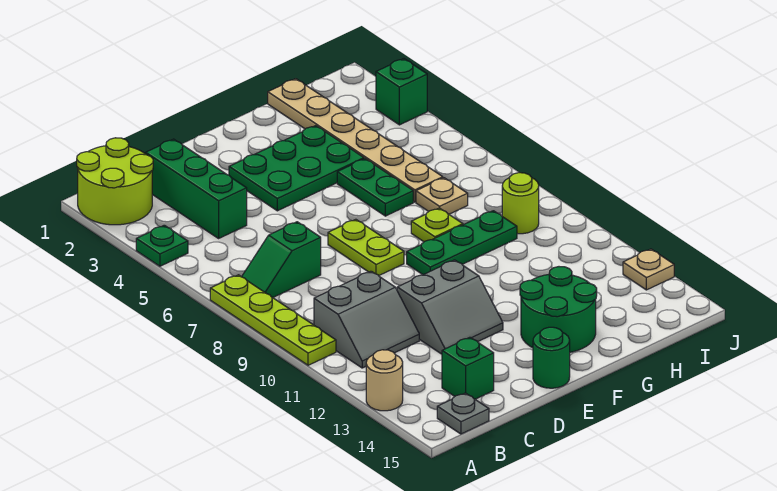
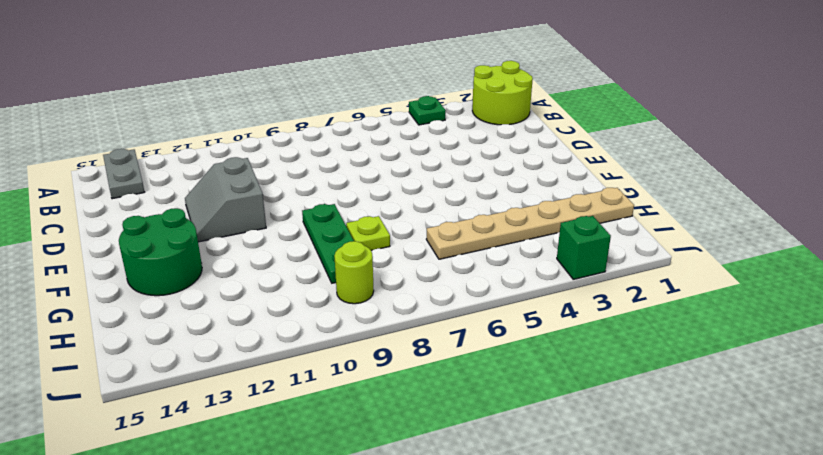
grey plate A14:B14 level 1 -> none
none -> lime plate A7:A10 level 1
none -> tan round brick A13 level 1
none -> green slope B7:C7 level 1 top C

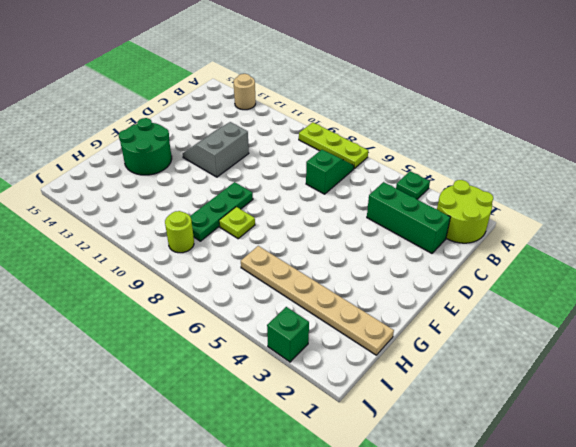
lime plate A7:A9 level 1 -> lime plate A7:A10 level 1
none -> grey slope B10:C11 level 1 top 10
none -> grey plate B15 level 1
none -> green brick C14 level 1

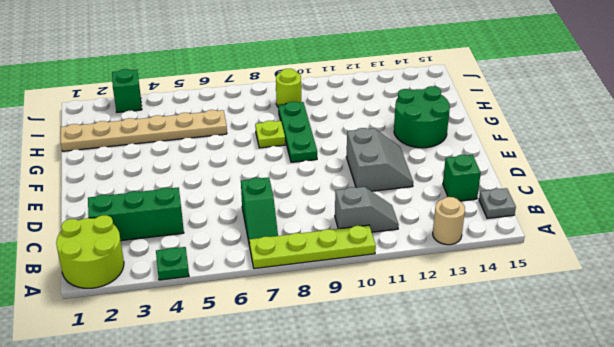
grey slope B10:B11 level 1 top 10 -> grey slope B10:C11 level 1 top 10
none -> green plate E3:G4 level 1
none -> lime plate E7:E8 level 1
none -> green round brick E15 level 1

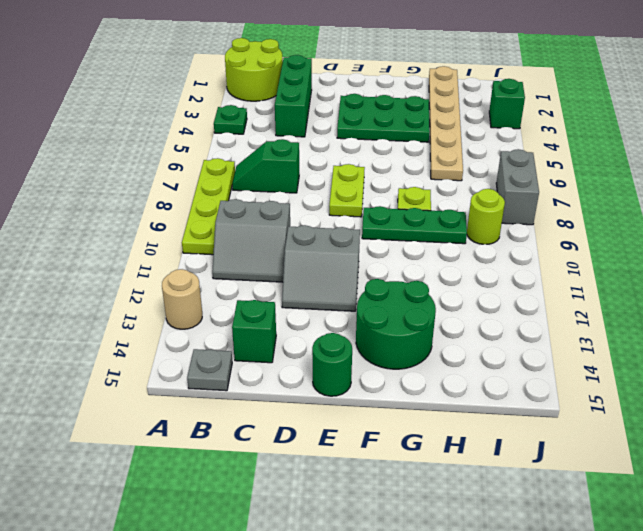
grey brick J7:J8 level 1 -> none
none -> green plate G5:G6 level 1
none -> tan plate H7 level 1
none -> tan plate J13 level 1

